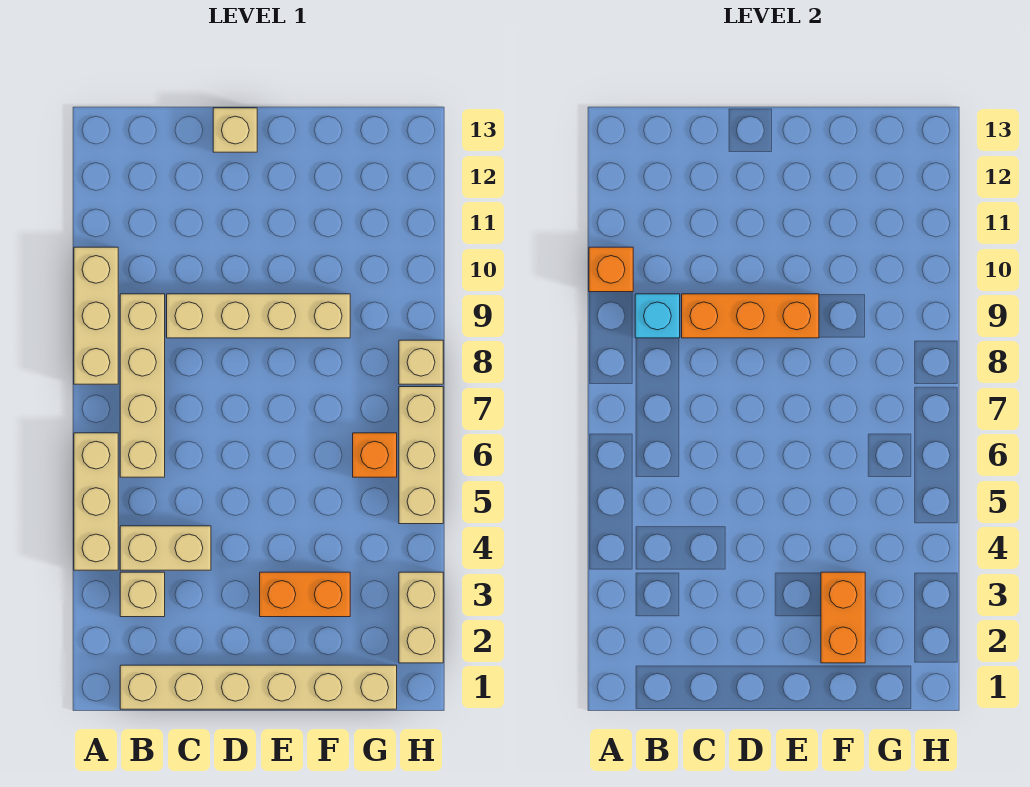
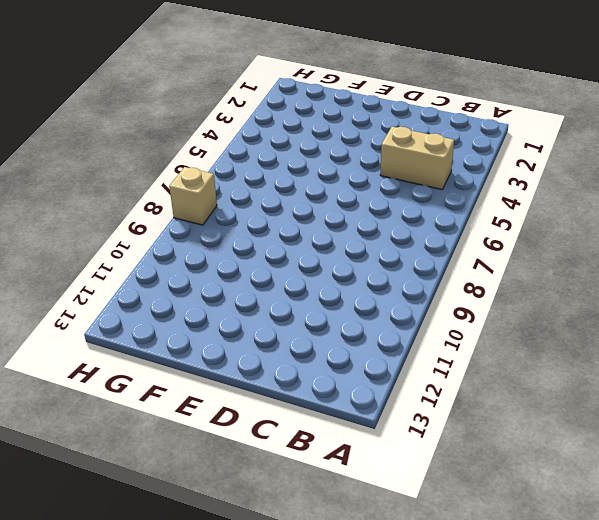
none -> tan brick A4:A6 level 1
none -> tan brick A8:A10 level 1
none -> tan brick B1:G1 level 1

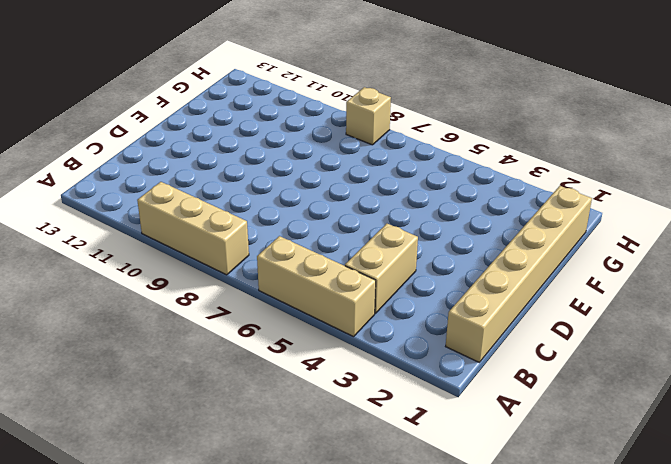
none -> tan brick B3 level 1
none -> tan brick B6:B9 level 1
none -> tan brick C9:F9 level 1

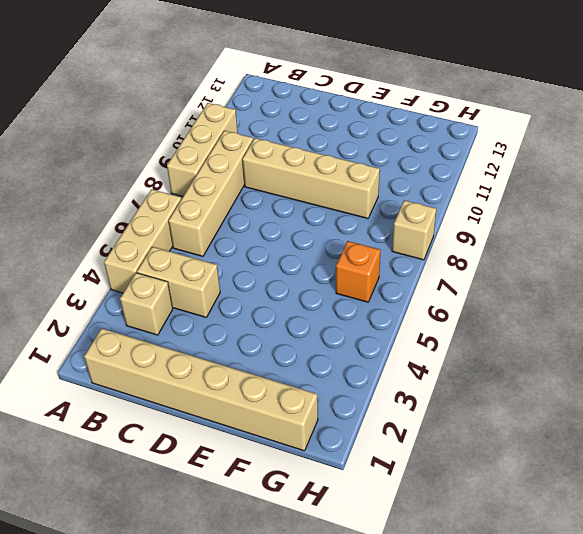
none -> tan brick D13 level 1
none -> orange brick E3:F3 level 1
none -> tan brick H2:H3 level 1

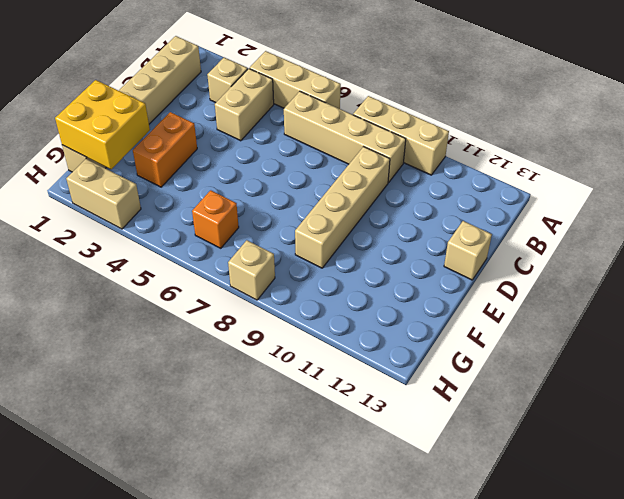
yellow brick F1:G2 level 2 -> orange brick F2:F3 level 2
none -> tan brick H5:H7 level 1
none -> orange brick A10 level 2
none -> cyan brick B9 level 2

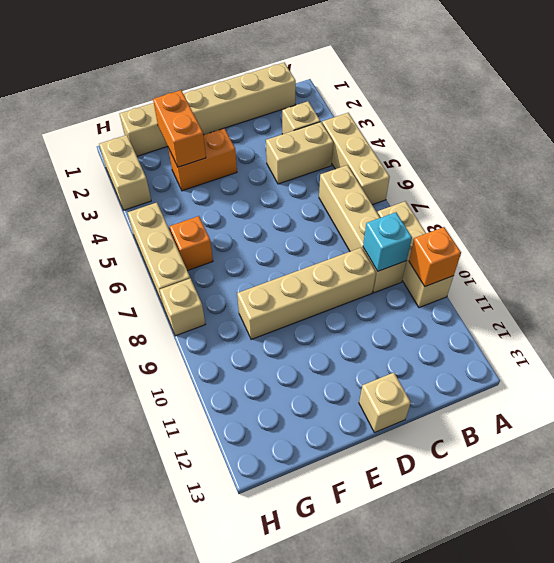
none -> orange brick C9:E9 level 2

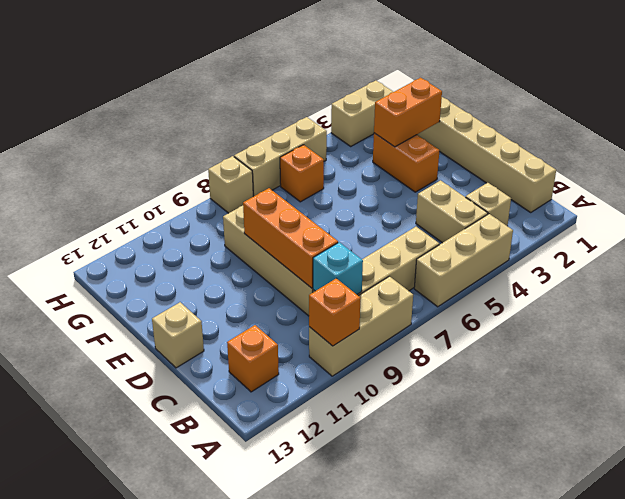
orange brick B12 level 1 -> none

